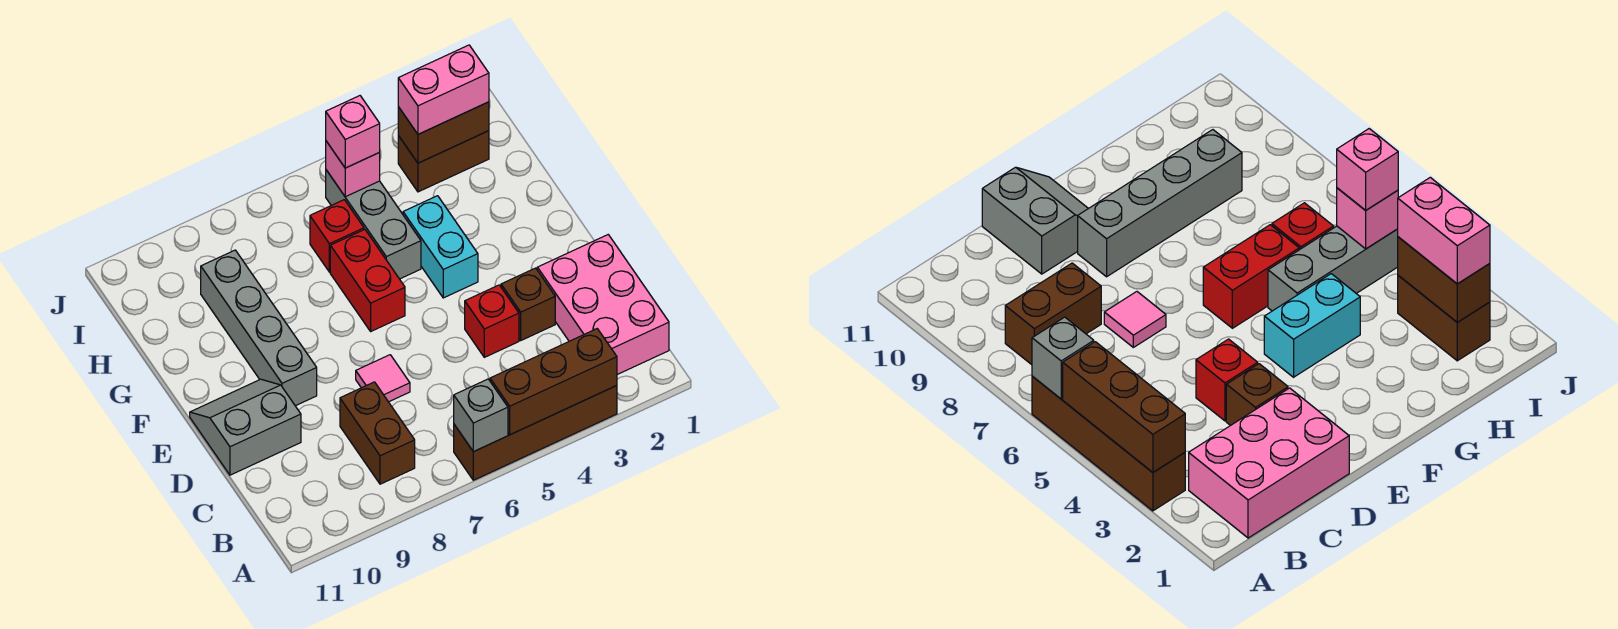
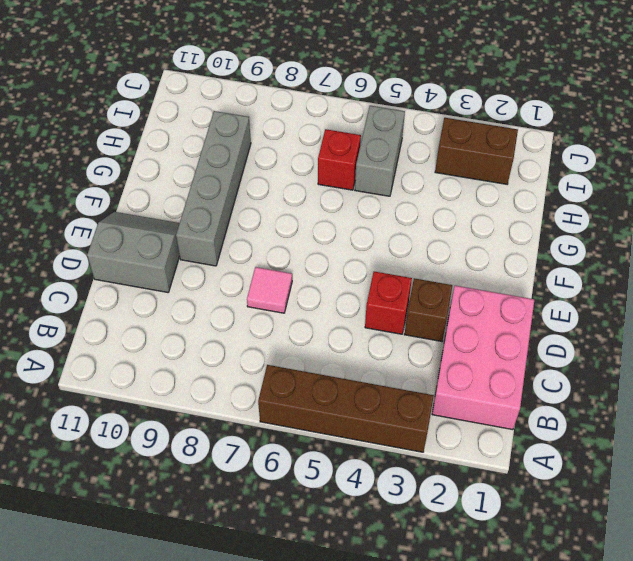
grey brick H5:I5 level 1 -> grey brick G5:I5 level 1
none -> brown brick B8:C8 level 1
none -> cyan brick F4:G4 level 1
none -> red brick F6:G6 level 1

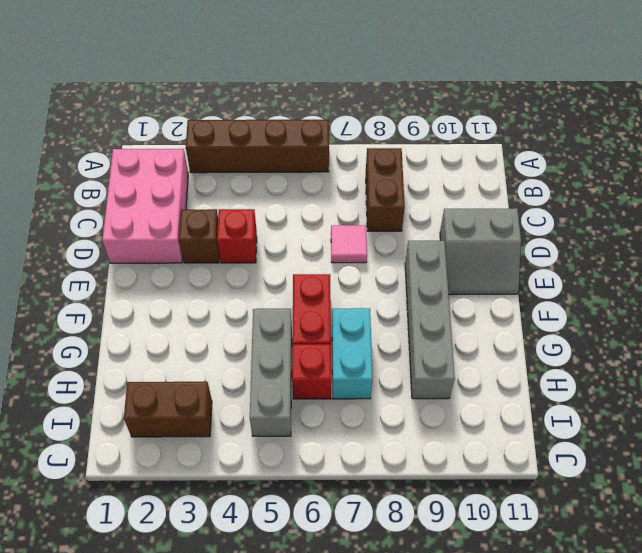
cyan brick G7:H7 level 1 -> cyan brick F4:G4 level 1
none -> brown brick A3:A5 level 2
none -> grey brick A6 level 2
none -> brown brick I2:I3 level 2

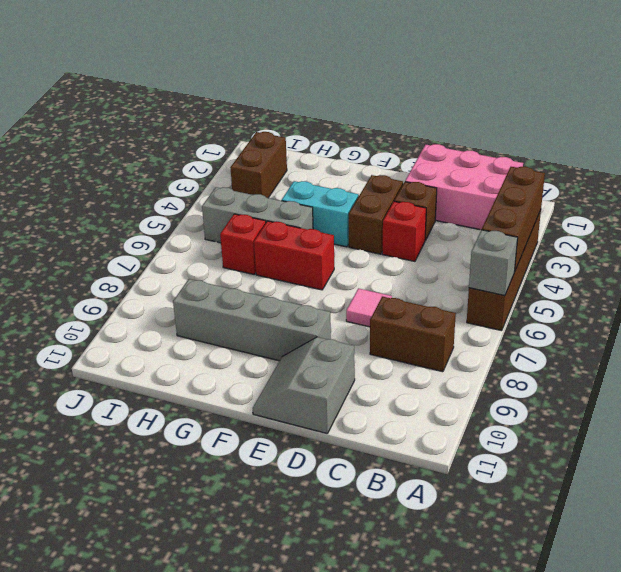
brown brick E3:E4 level 1 -> brown brick I2:I3 level 2
none -> pink brick I5 level 2
none -> pink brick I2:I3 level 3
none -> pink brick I5 level 3

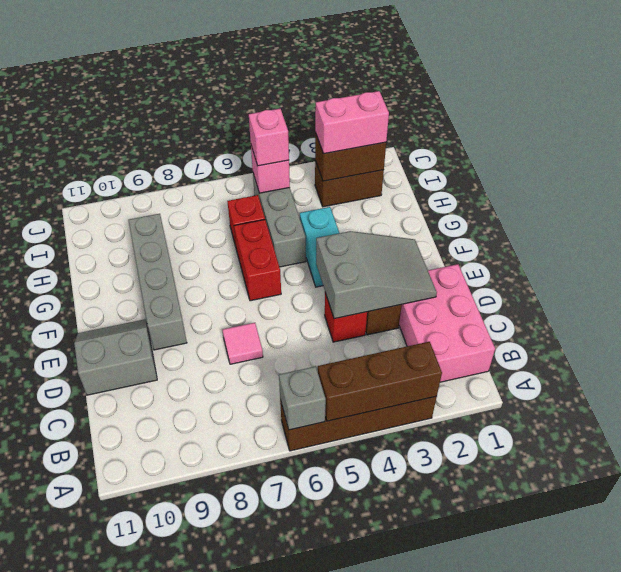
grey slope D2:E4 level 2 top 4 -> none
none -> brown brick B8:C8 level 1

